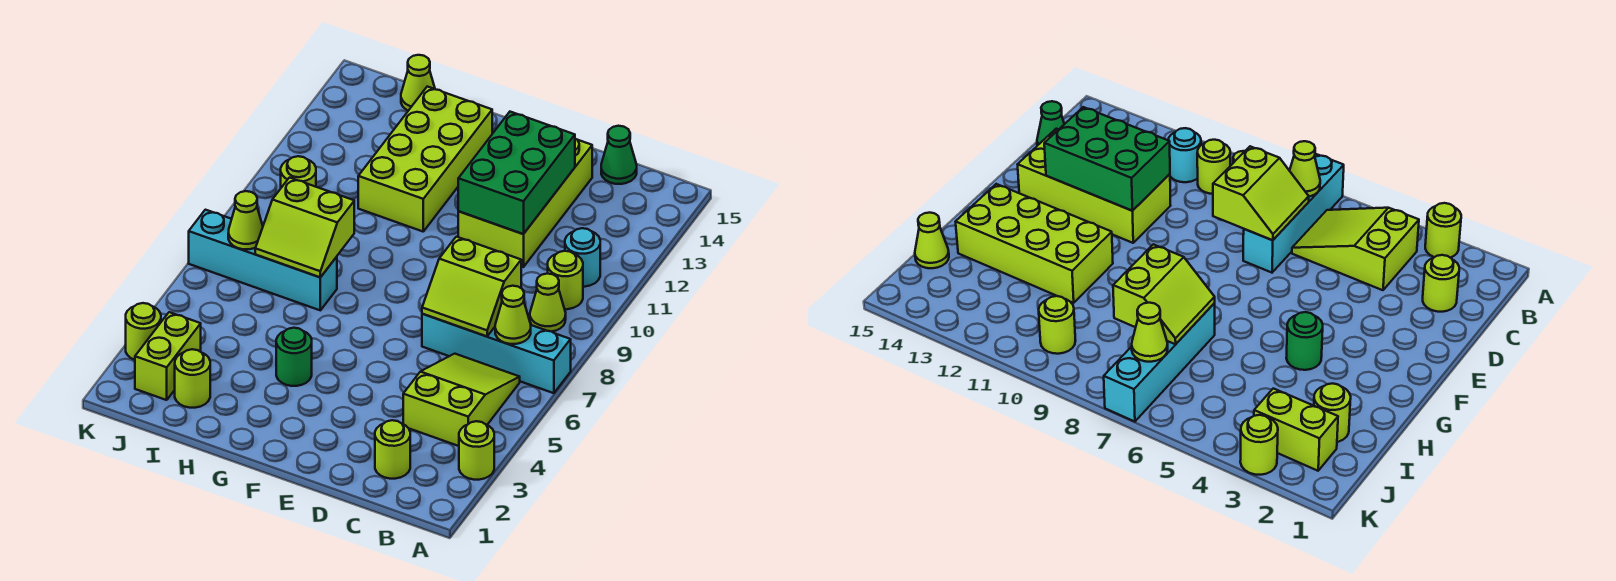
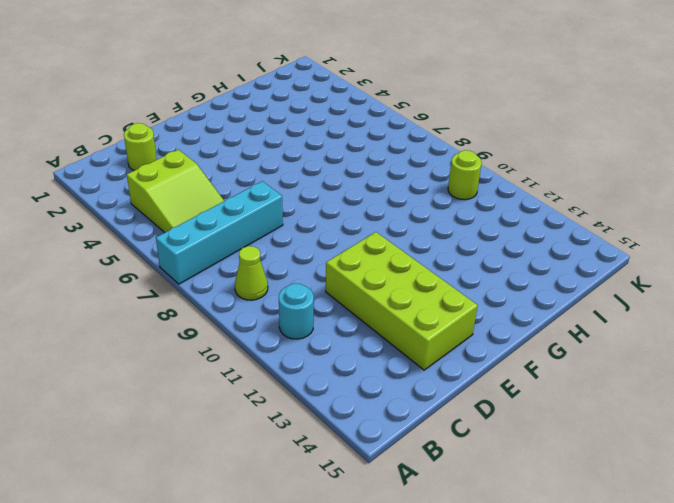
none -> lime round brick A3 level 1
none -> lime round brick B10 level 1
none -> green cone C15 level 1

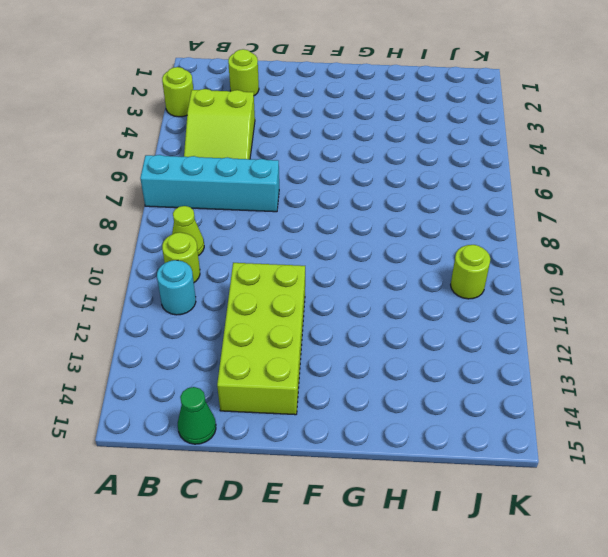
none -> green round brick G4 level 1
none -> lime brick G11:H14 level 1
none -> cyan brick H7:K7 level 1

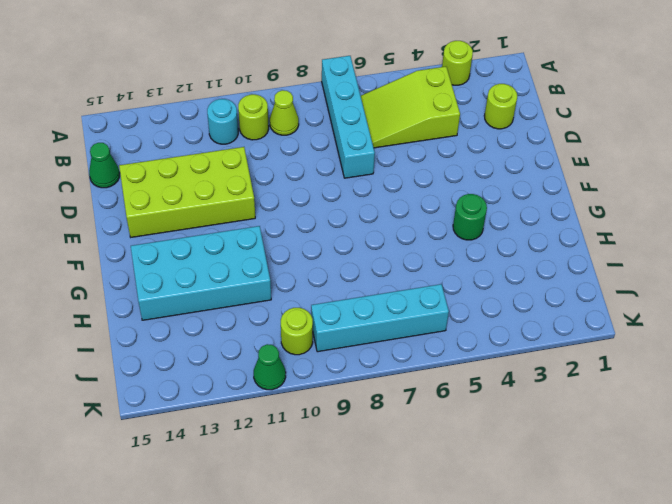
cyan brick G11:H14 level 1 -> lime brick G11:H14 level 1
cyan brick J6:J9 level 1 -> cyan brick H7:K7 level 1
green cone K11 level 1 -> none
none -> lime round brick I2 level 1
none -> lime cone I15 level 1
none -> lime brick J2:J3 level 1

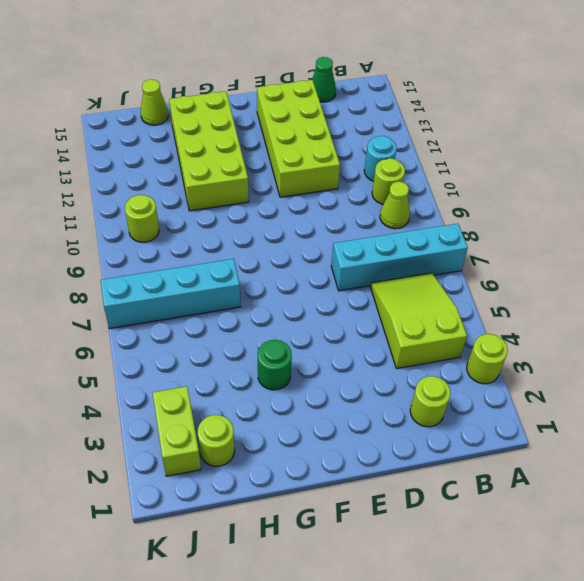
none -> lime round brick K3 level 1
none -> lime cone B7 level 2
none -> lime slope C7:D8 level 2 top 8

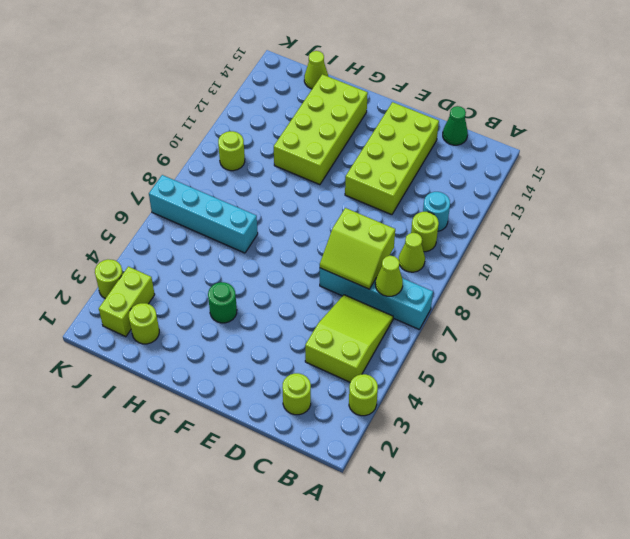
none -> green brick D11:E13 level 2
none -> lime slope H7:I8 level 2 top 8
none -> lime cone J7 level 2

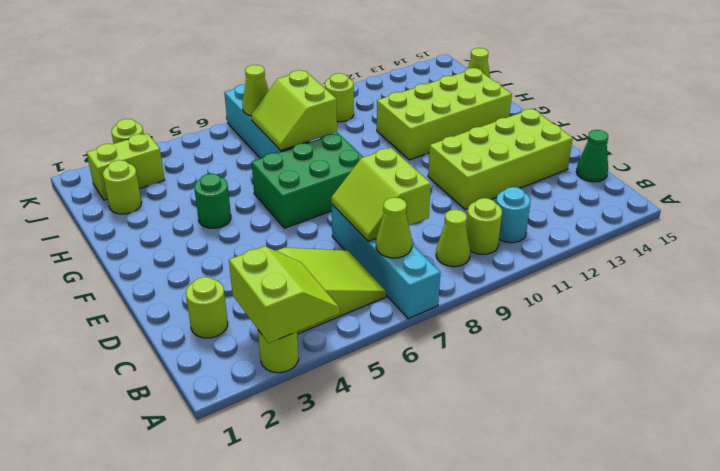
lime slope A3:B4 level 2 top 3 -> none
green brick F6:G8 level 1 -> green brick D11:E13 level 2

